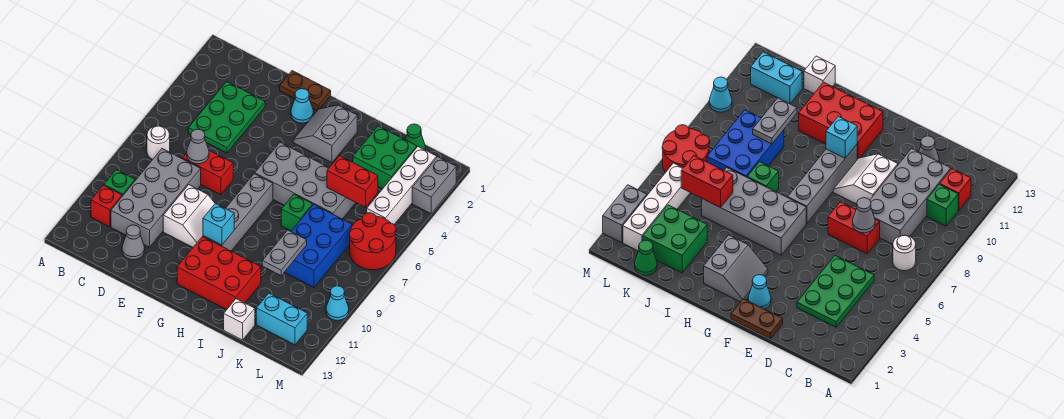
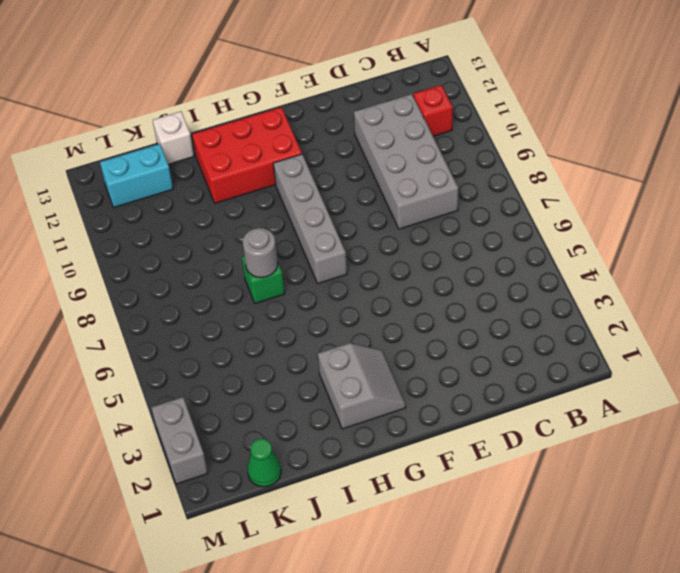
grey round brick I7 level 2 -> none
none -> white round brick B7 level 1
none -> green brick B10 level 1
none -> green plate C3:D5 level 1

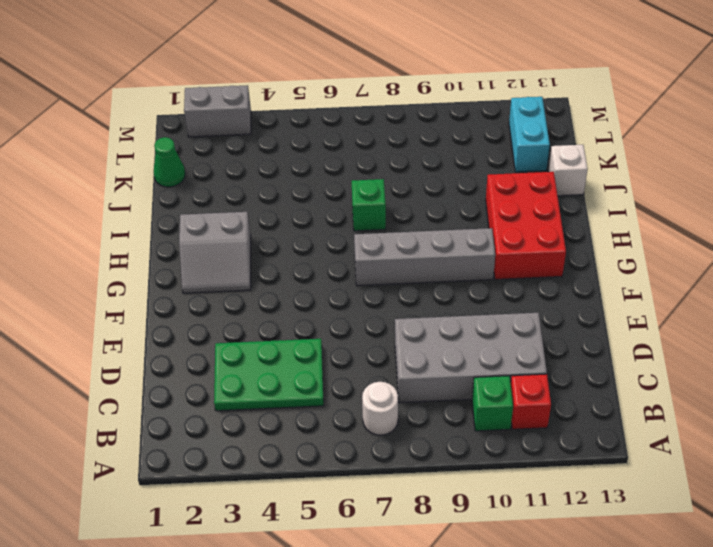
none -> red brick D7:E7 level 1
none -> grey cone D12 level 1
none -> brown plate E1:F1 level 1

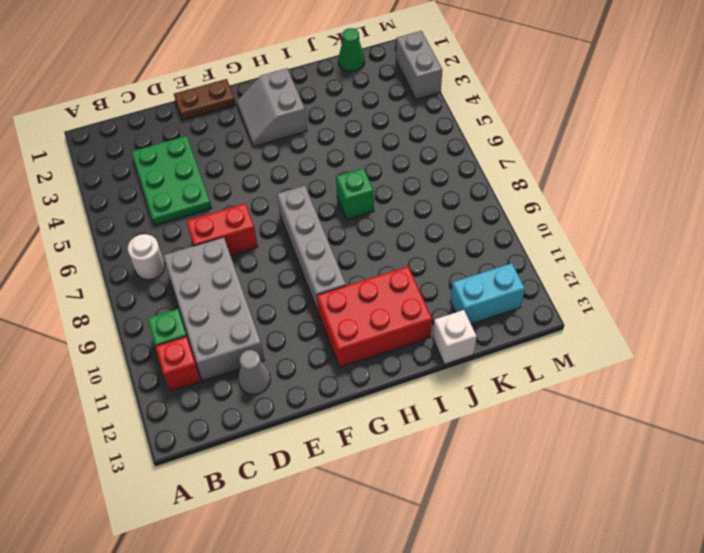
none -> white slope E9:F10 level 1 top E
none -> cyan cone F2 level 1
none -> grey brick G5:J6 level 1

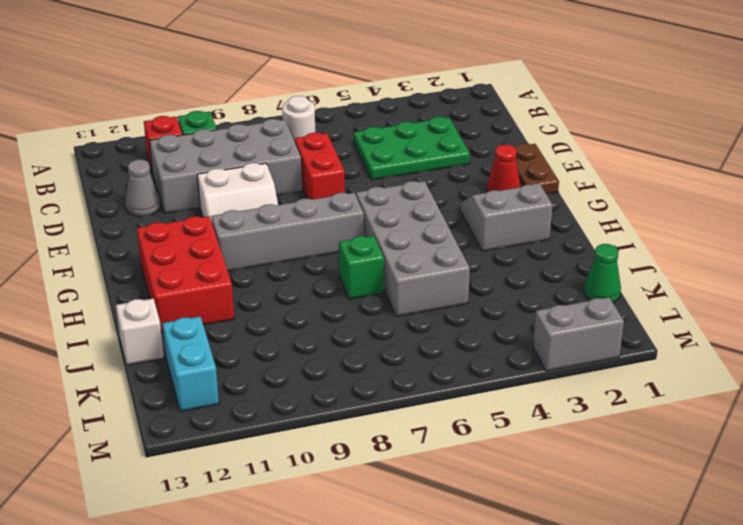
red cone F2 level 1 -> cyan cone F2 level 1
none -> green brick J2:K3 level 1
none -> blue brick J7:K9 level 1
none -> white brick L2:L5 level 1

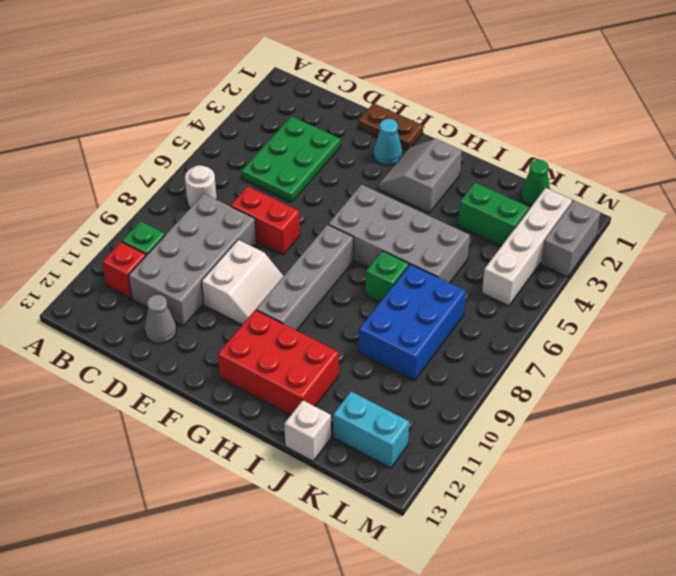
green brick J3:K3 level 1 -> green brick J2:K3 level 1
none -> red round brick L6:M7 level 1
none -> cyan cone M10 level 1
none -> grey cone D7 level 2

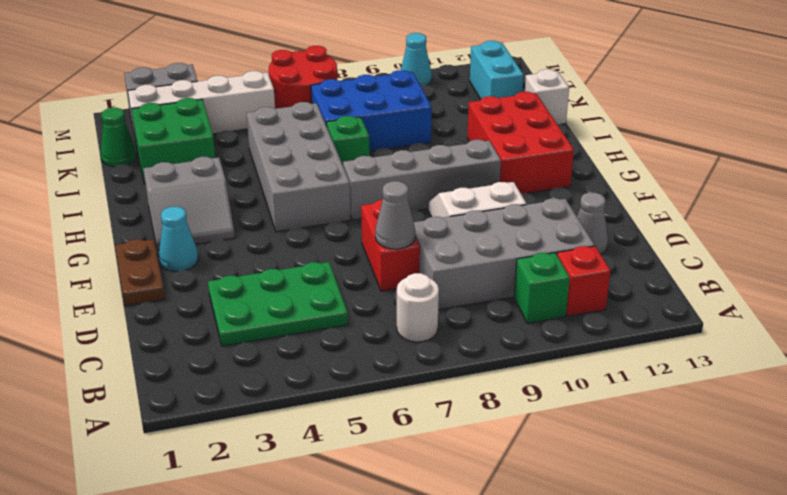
none -> cyan brick G10 level 2
none -> red brick J5:K5 level 2
none -> grey plate J9:J10 level 2

